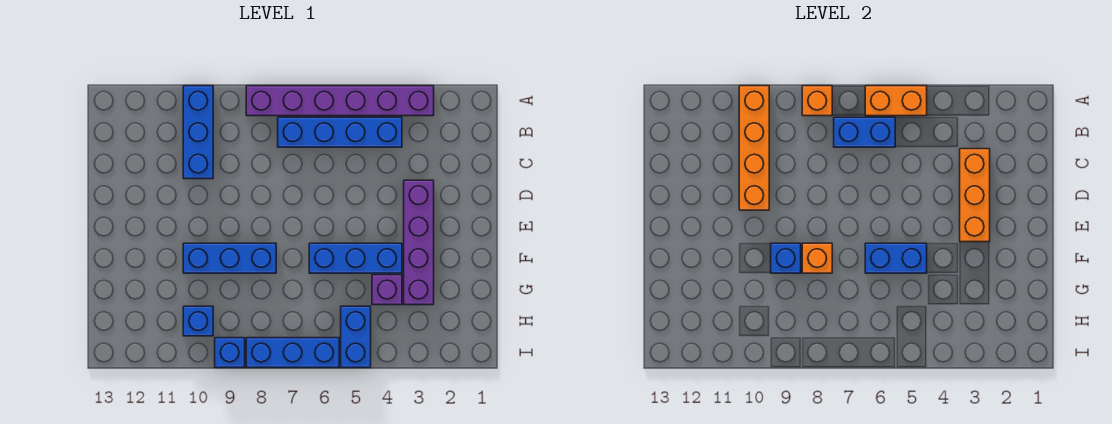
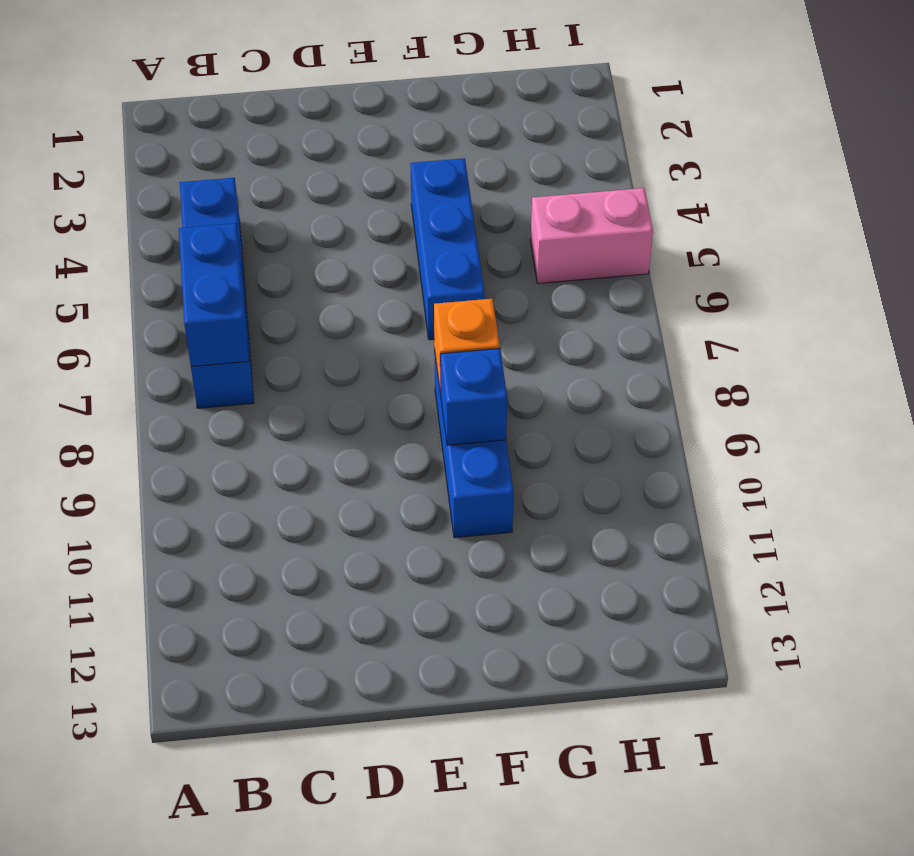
pink brick H5:I5 level 1 -> blue brick H5:I5 level 1
none -> purple brick A3:A8 level 1
none -> blue brick A10:C10 level 1
none -> purple brick D3:G3 level 1

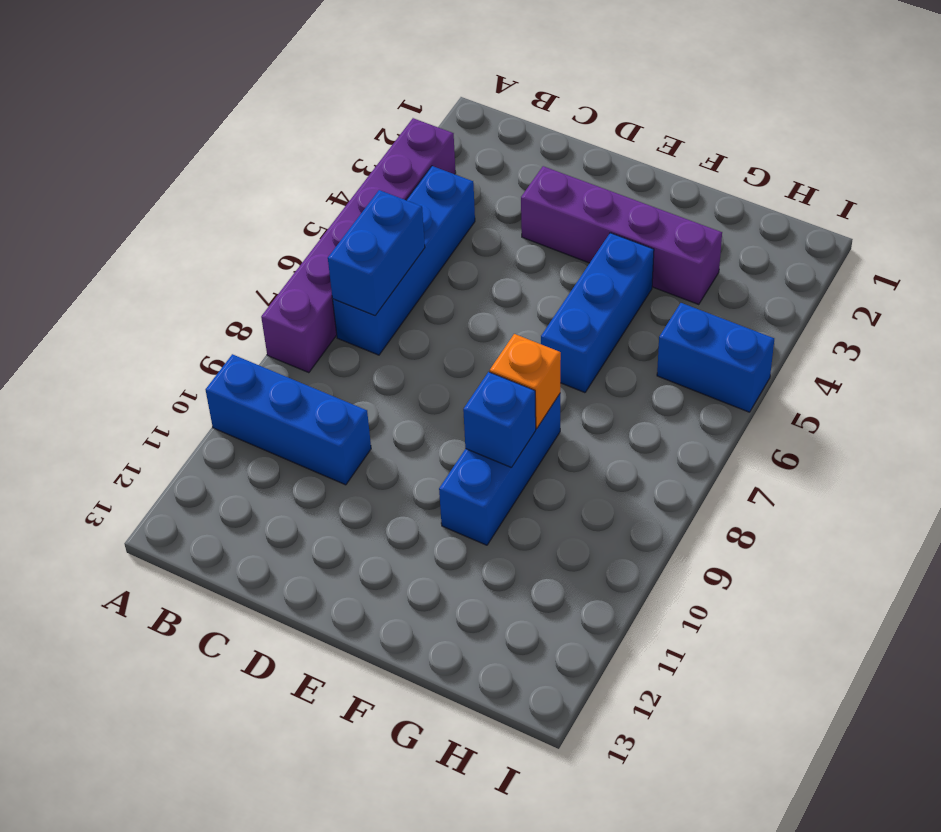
none -> purple brick G4 level 1
none -> blue brick H10 level 1
none -> blue brick I6:I8 level 1

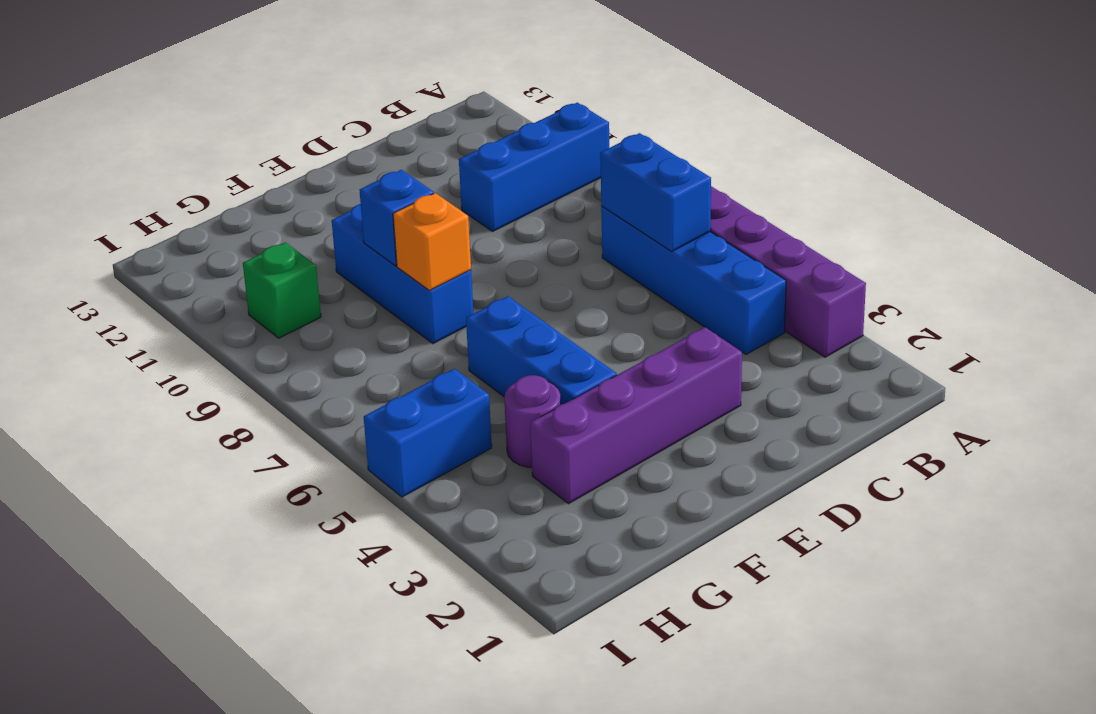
purple round brick G4 level 1 -> purple brick G4 level 1
green brick H10 level 1 -> blue brick H10 level 1
none -> blue brick I6:I8 level 1
none -> blue brick I9 level 1
none -> orange brick A5:A6 level 2

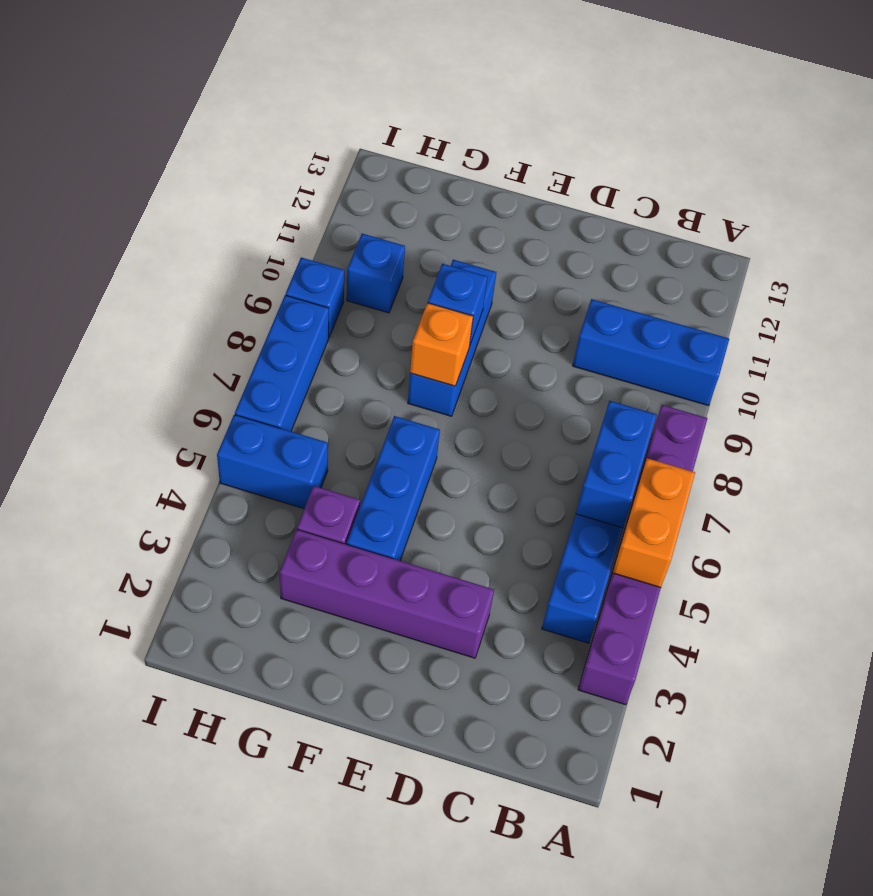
none -> orange brick A8 level 2
none -> orange brick A10:D10 level 2
none -> orange brick C3:E3 level 2

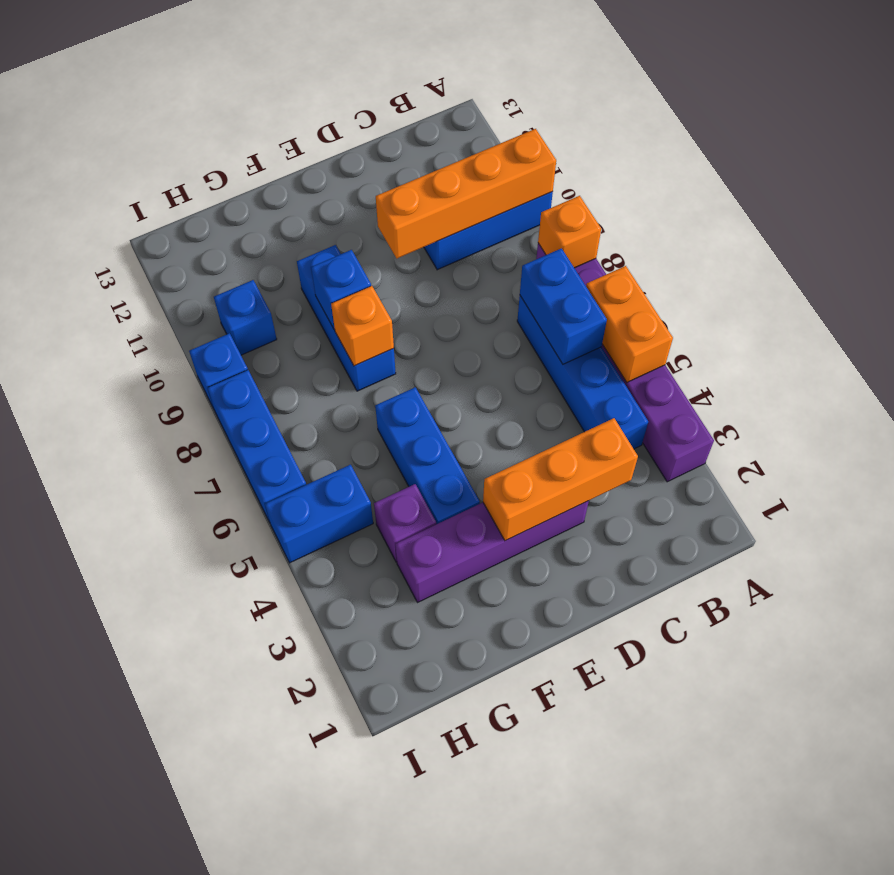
none -> blue brick F5:F6 level 2

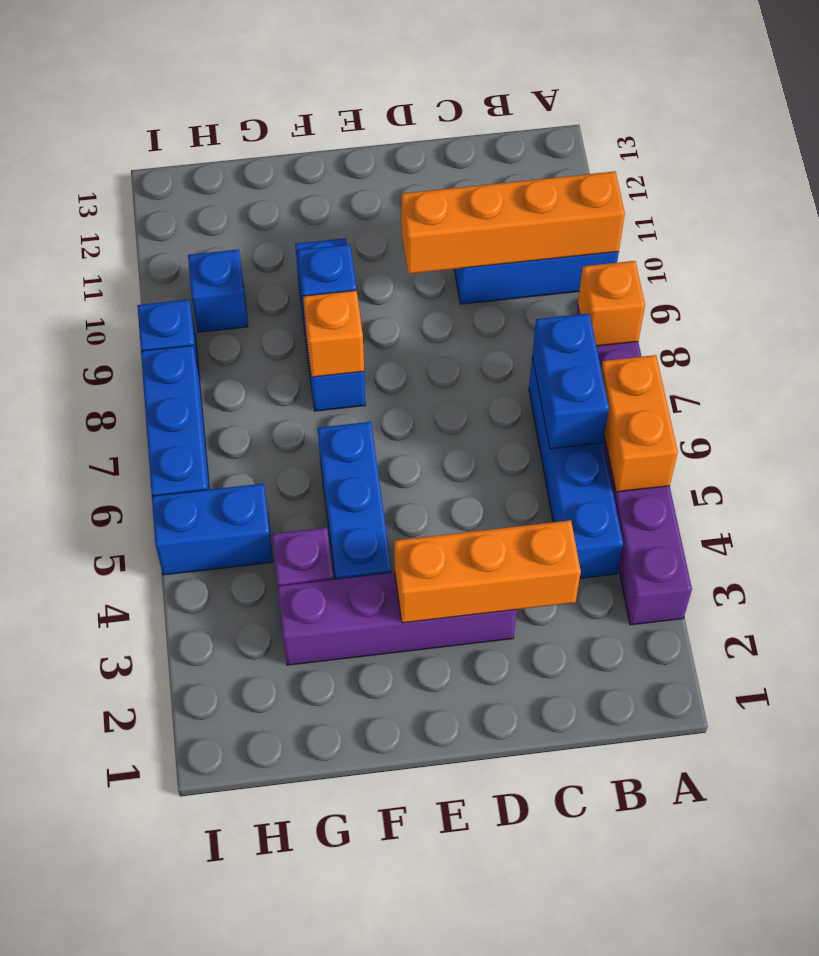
none -> blue brick F5:F6 level 2

